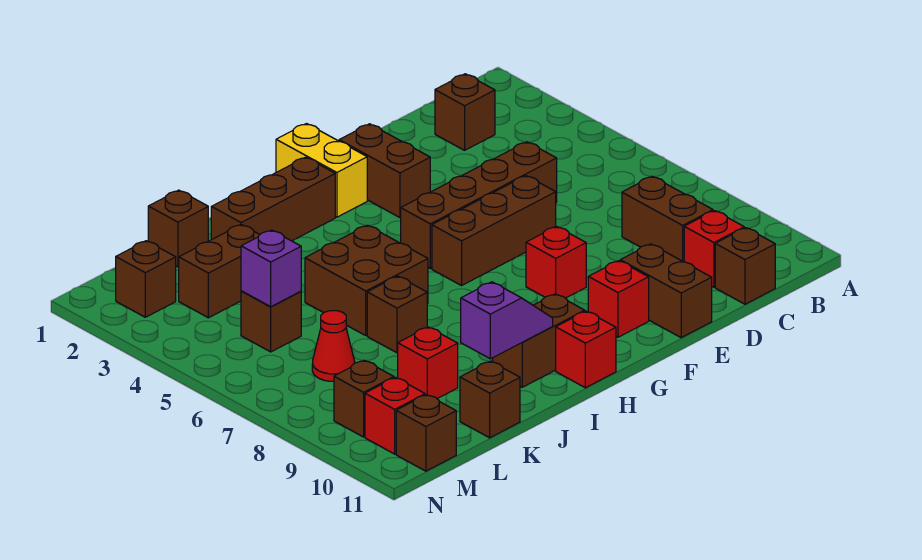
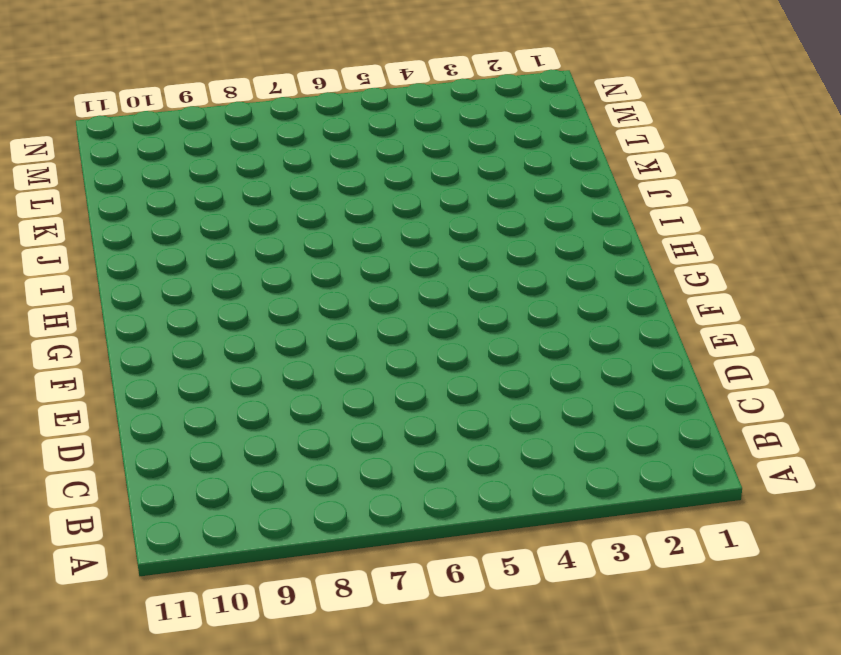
none -> brown brick C2 level 1
none -> brown brick C8:C9 level 1
none -> red brick C10 level 1

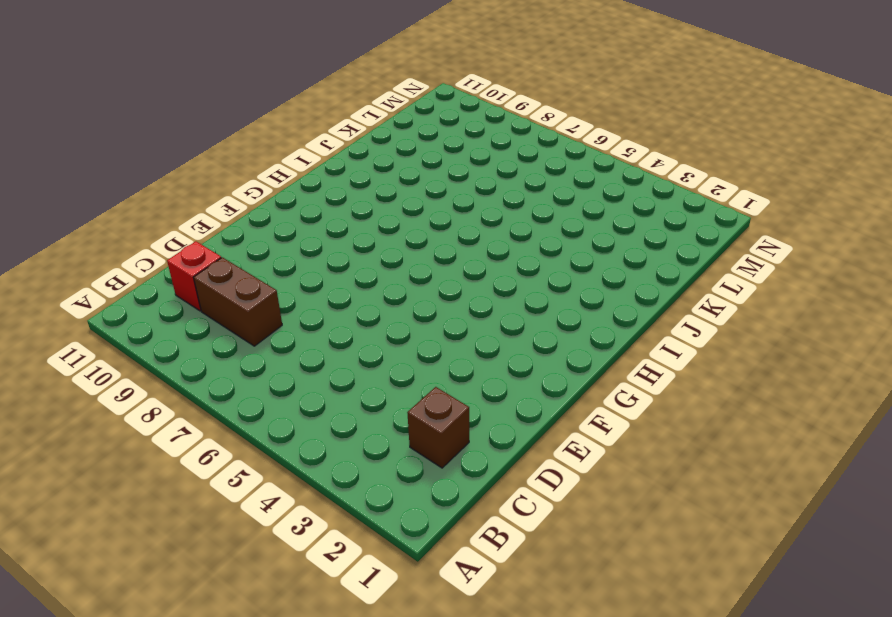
none -> brown brick C11 level 1
none -> brown brick D5:G5 level 1
none -> brown brick E6:G6 level 1

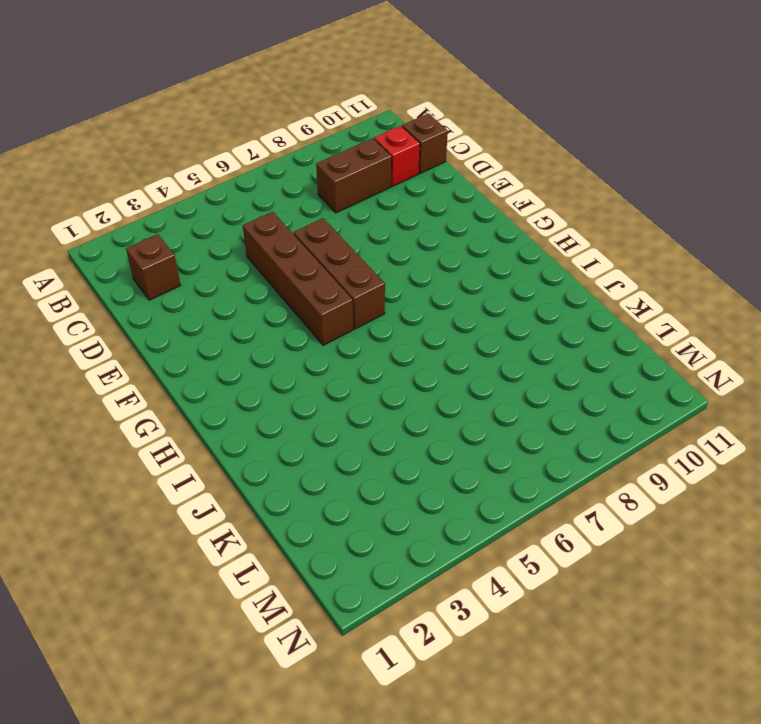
none -> brown brick E10:E11 level 1
none -> brown brick F2:F3 level 1
none -> red brick F8 level 1

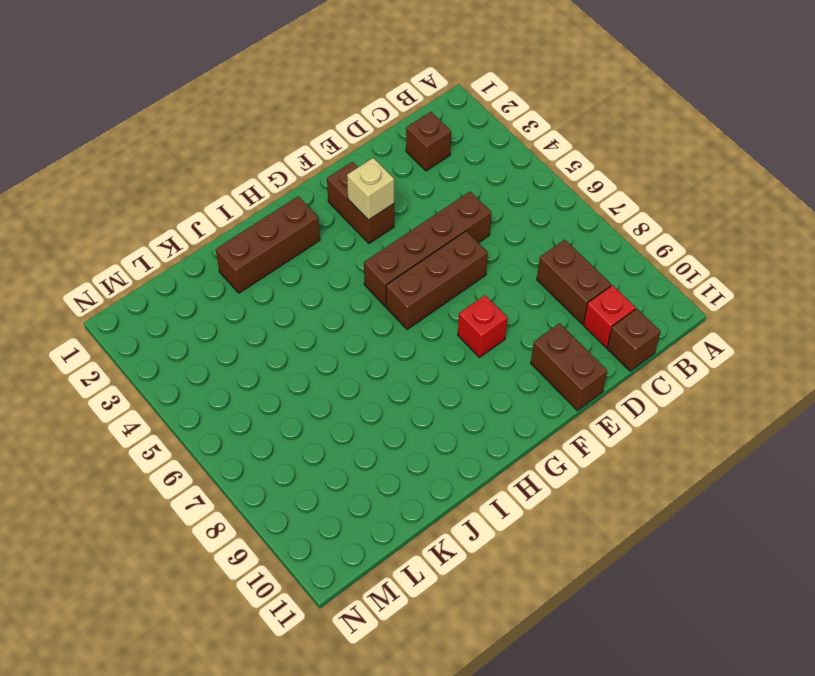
tan brick F3 level 2 -> none
none -> red brick F10 level 1
none -> yellow brick G1:G2 level 1
none -> brown brick H10:I10 level 1

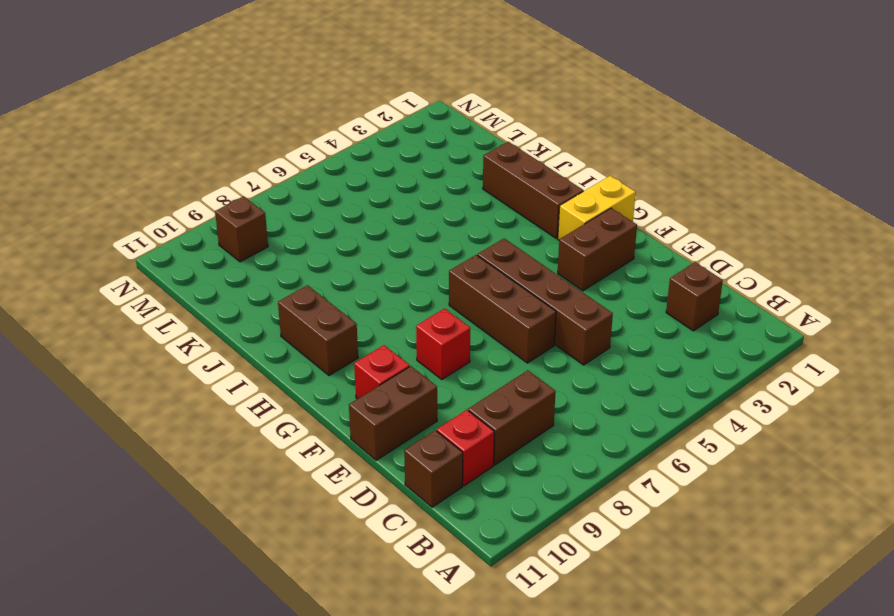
none -> red brick H11 level 1
none -> brown brick I5:J6 level 1
none -> brown brick J7 level 1

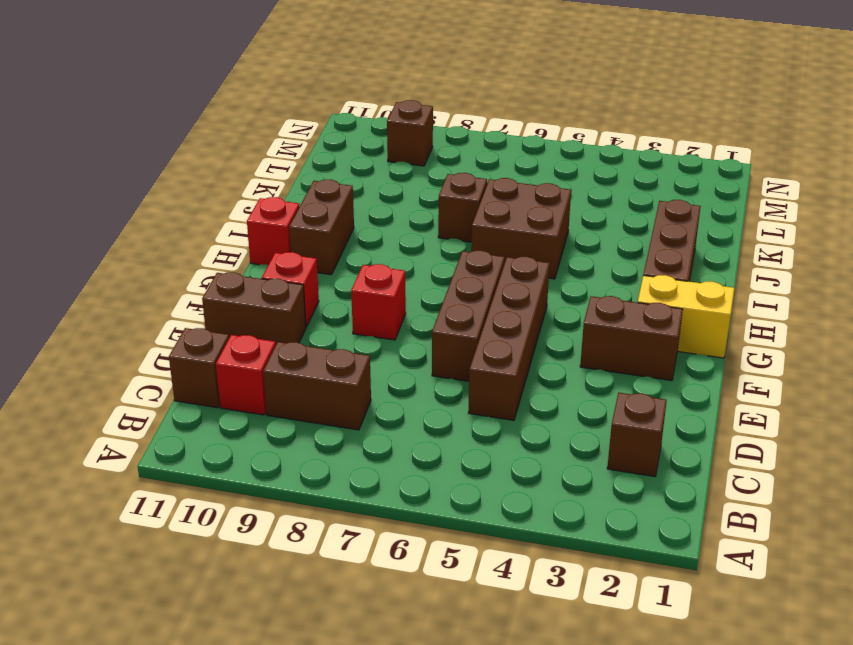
none -> brown brick K1 level 1
none -> brown brick K3:L3 level 1
none -> red brick K9 level 1

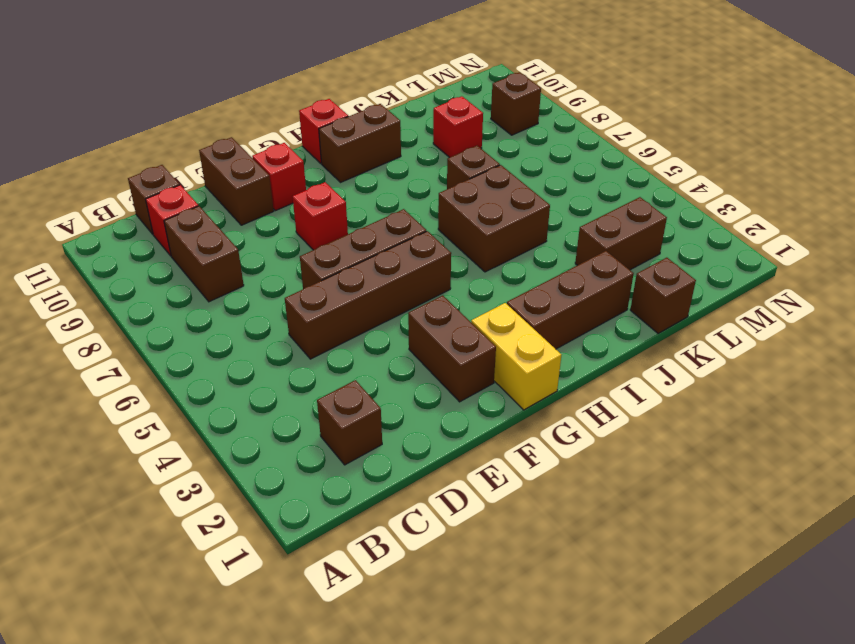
none -> brown brick K11 level 1
none -> brown brick L5 level 1
none -> red cone L7 level 1

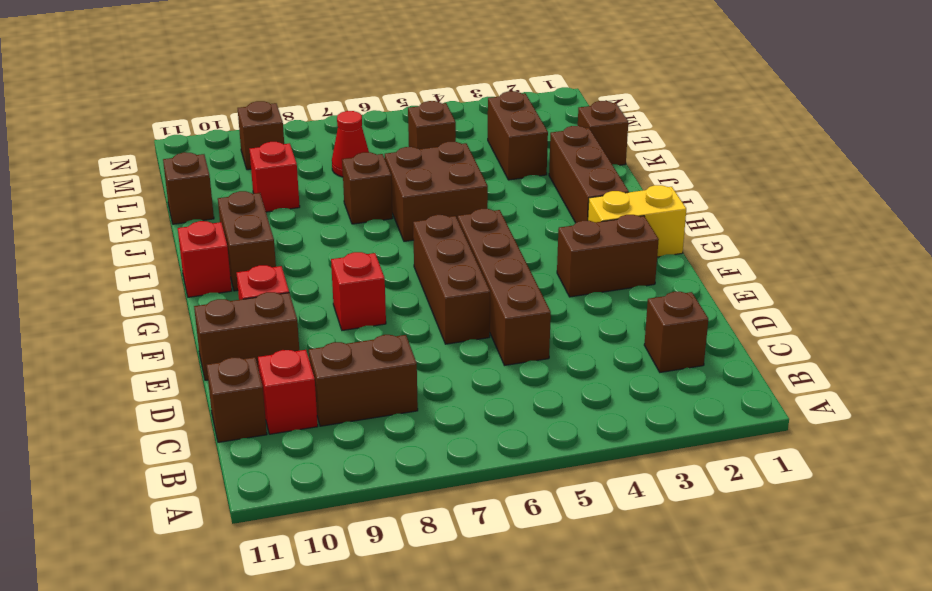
none -> brown brick M2 level 1
none -> red brick M10 level 1
none -> brown brick M11 level 1

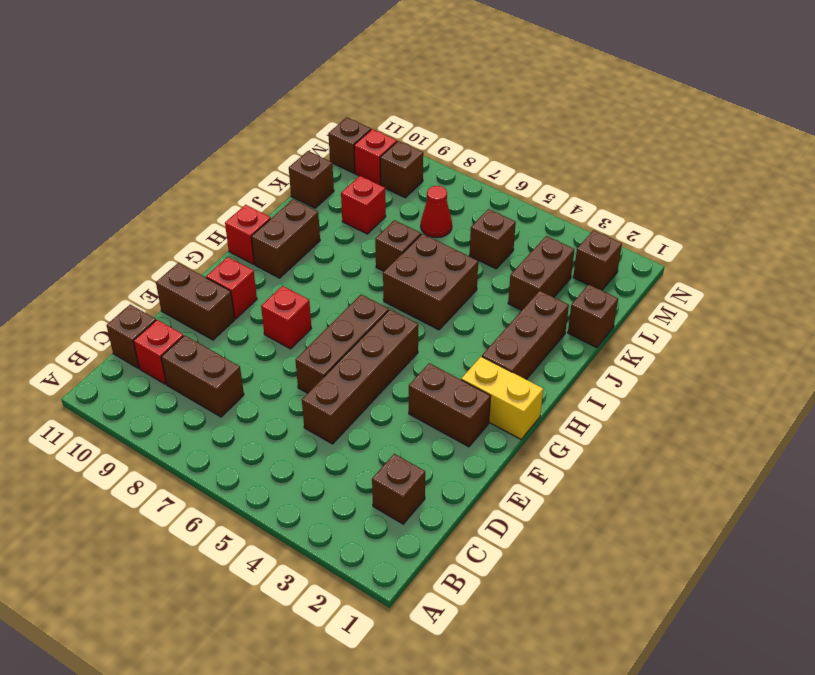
none -> purple slope I10:J10 level 2 top J
none -> purple brick L5 level 2

